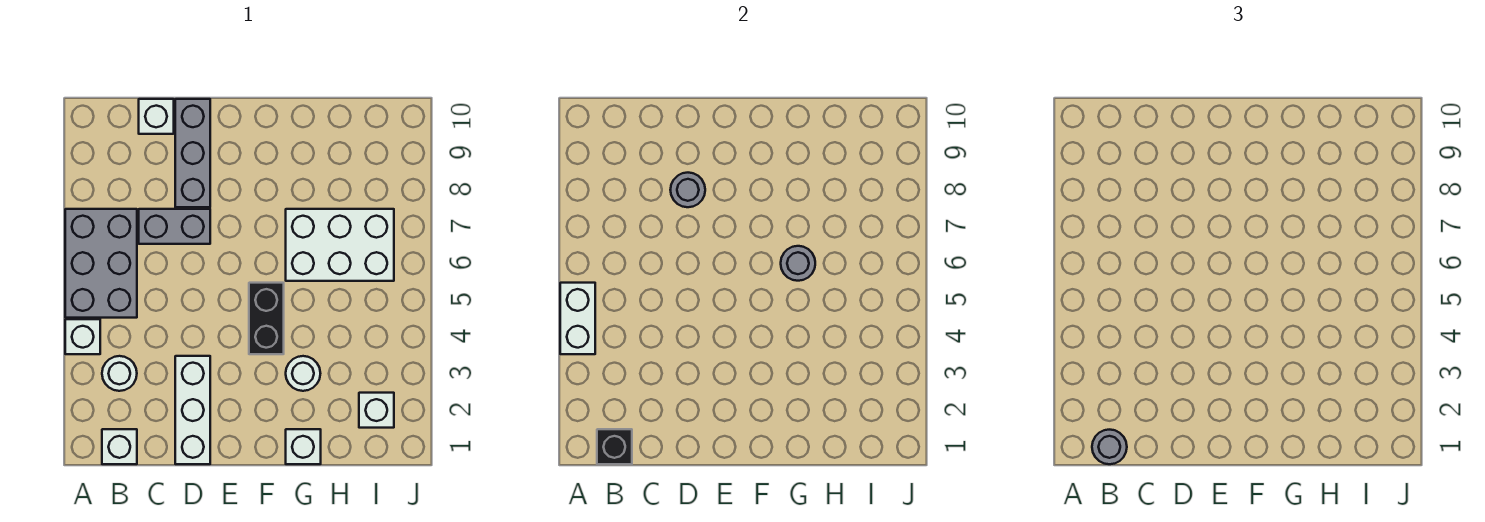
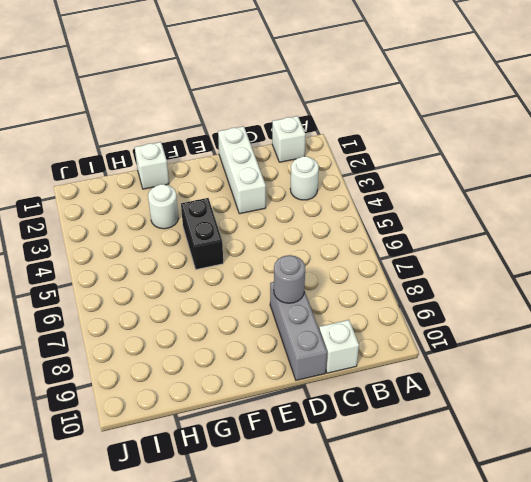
none -> white brick A4 level 1
none -> grey brick A5:B7 level 1
none -> grey brick C7:D7 level 1

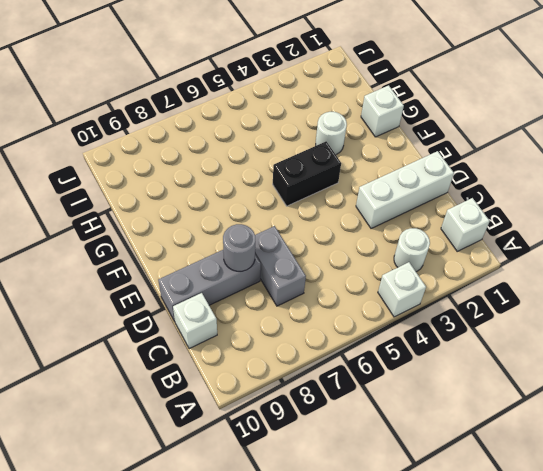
none -> grey brick A5:B7 level 1
none -> white brick G6:I7 level 1
none -> white brick I2 level 1

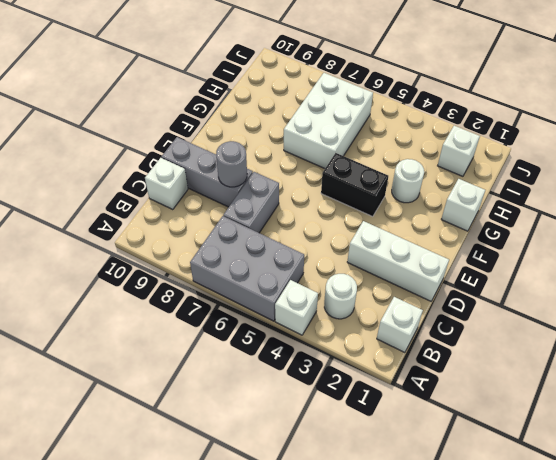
none -> white brick A4:A5 level 2
none -> black brick B1 level 2
none -> grey round brick G6 level 2

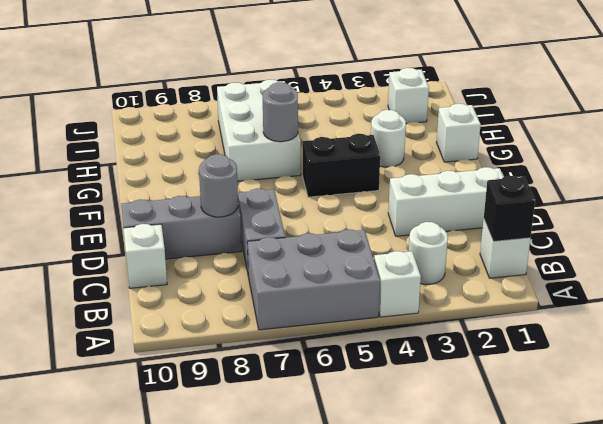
none -> white brick A4:A5 level 2
none -> grey round brick B1 level 3

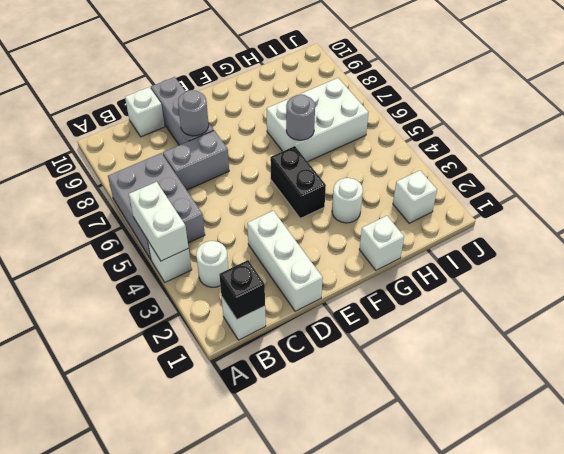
none -> grey round brick B1 level 3

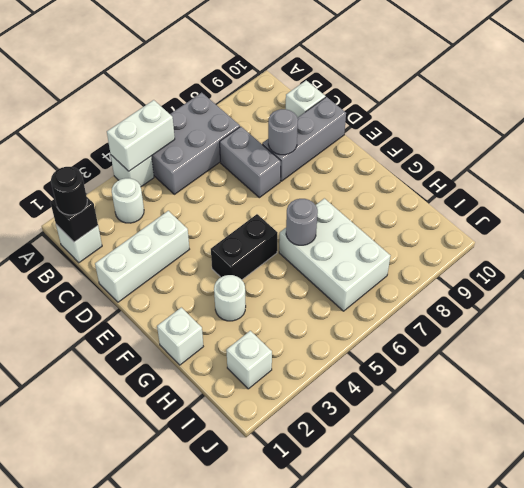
black round brick B1 level 3 -> grey round brick B1 level 3

